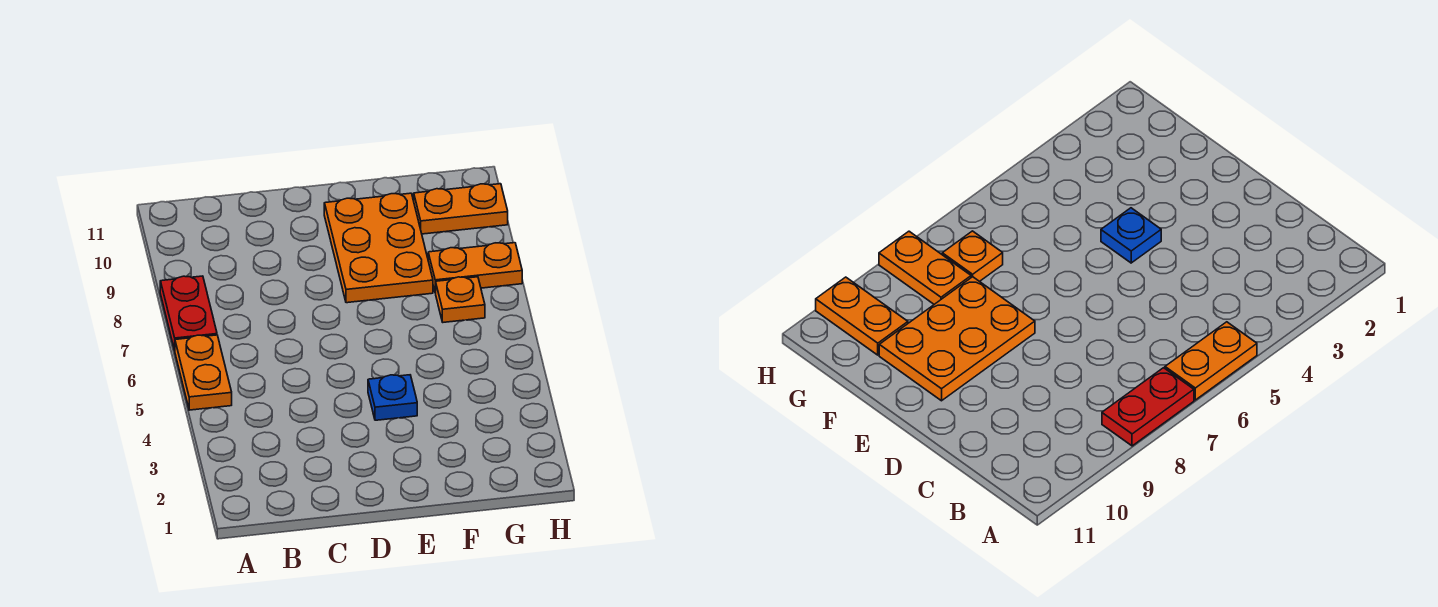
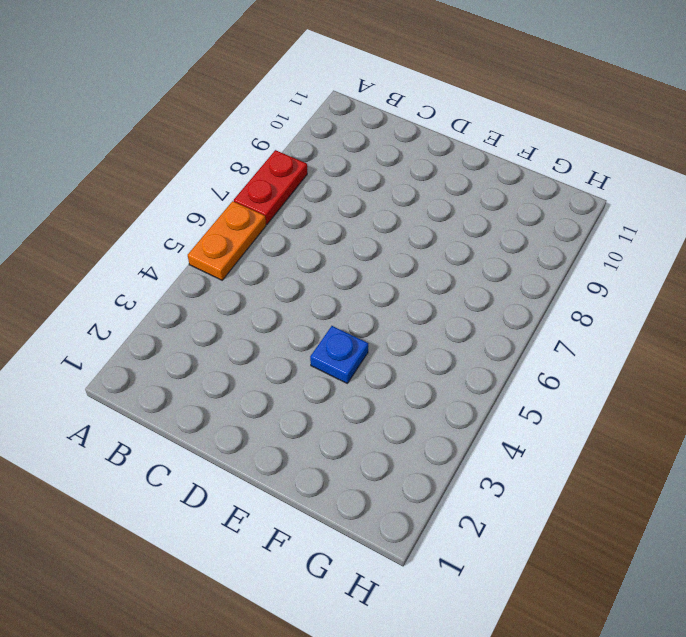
none -> orange plate E8:F10 level 1
none -> orange plate G7 level 1

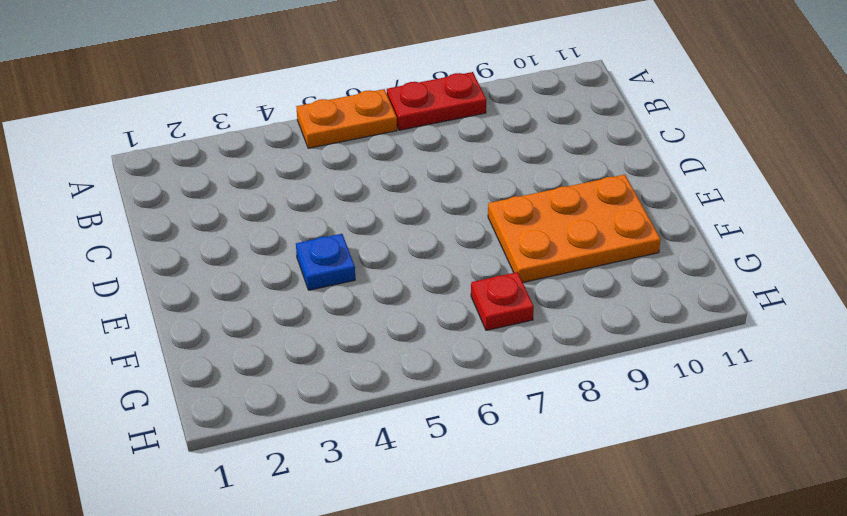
red plate G7 level 1 -> orange plate G7 level 1
none -> orange plate G8:H8 level 1
none -> orange plate G10:H10 level 1

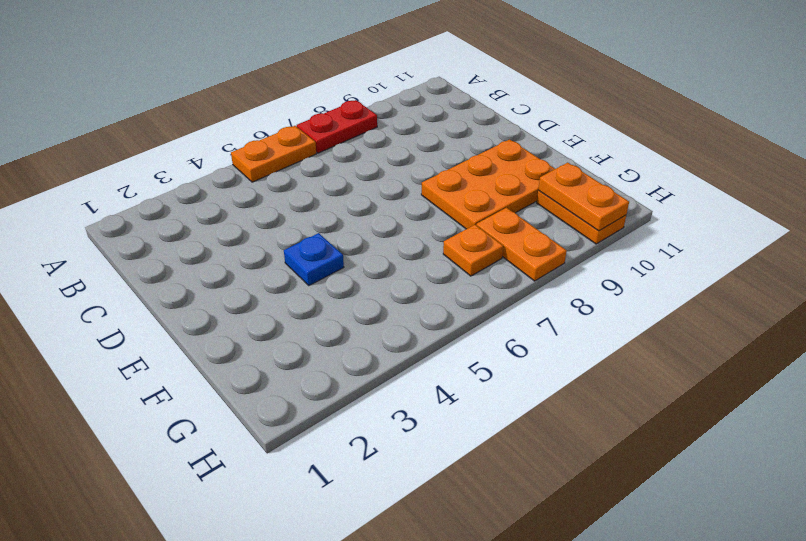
orange plate G10:H10 level 2 -> none

